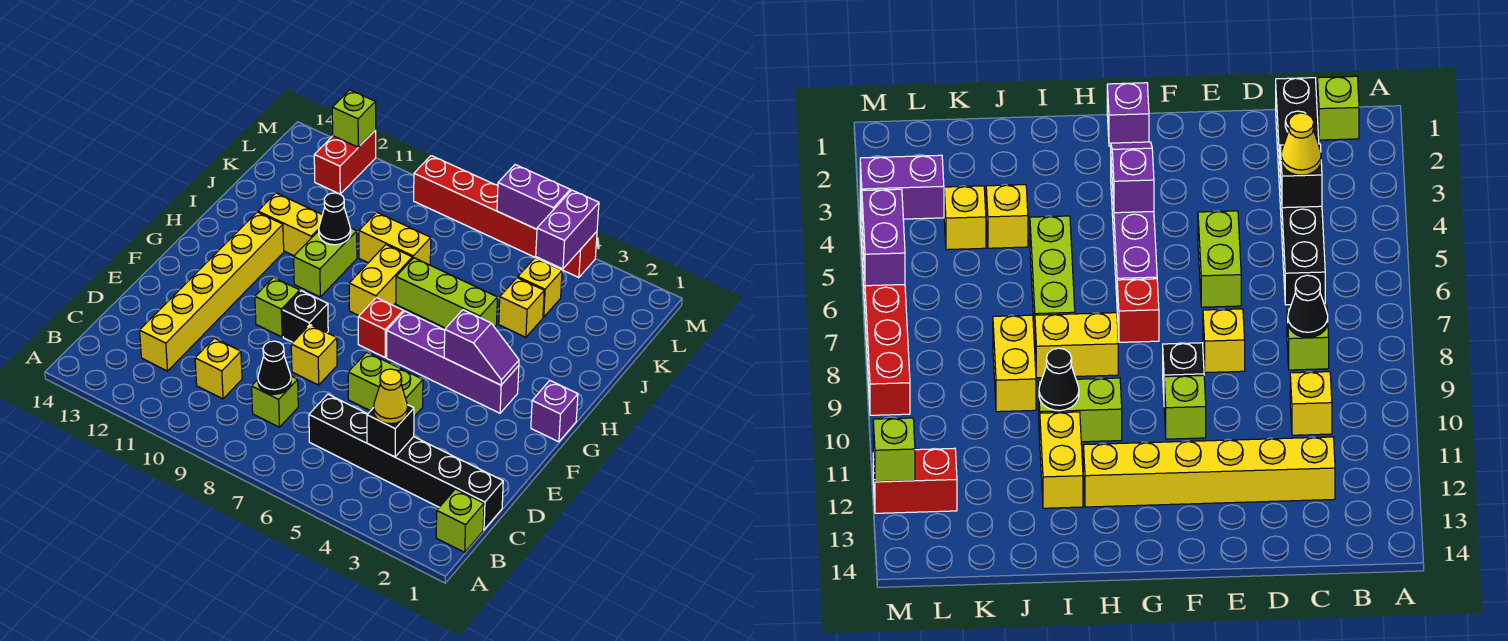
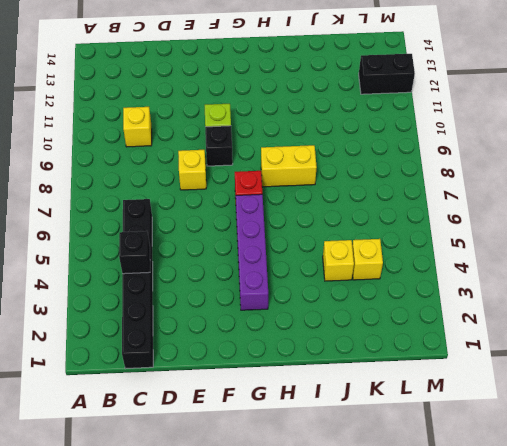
black brick L12:M12 level 1 -> red brick L12:M12 level 1
none -> lime brick B1 level 1
none -> lime brick C8 level 1
none -> yellow brick C12:H12 level 1

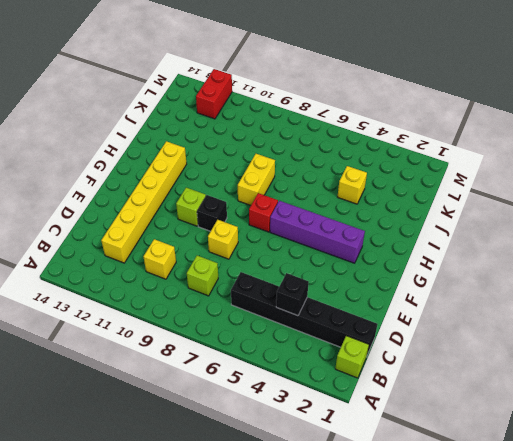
none -> lime brick E5:E6 level 1
none -> purple brick G1 level 1
none -> lime brick H10:I10 level 1

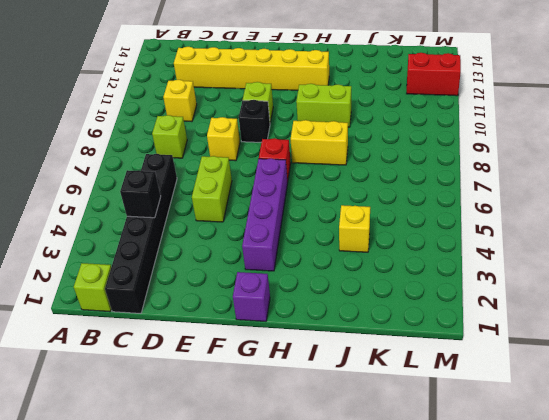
none -> lime brick I5:I7 level 1
none -> yellow brick I11:I12 level 1
none -> yellow brick J8:J9 level 1

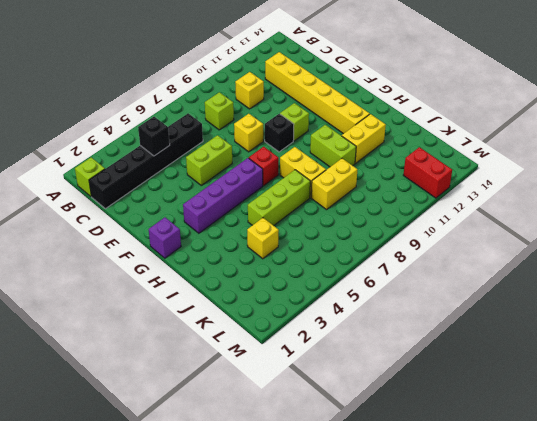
none -> yellow brick K4 level 1
none -> red brick M4:M9 level 1
none -> black cone C8 level 2

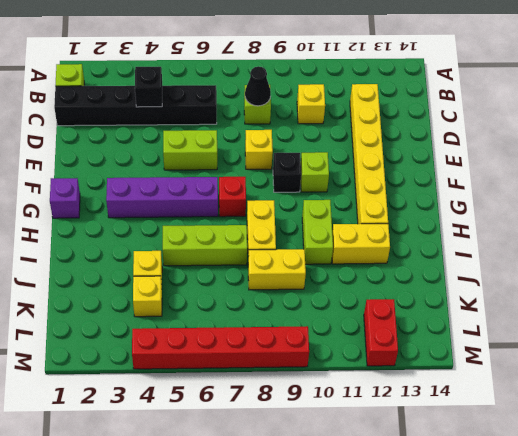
none -> purple slope G3:G4 level 2 top 4
none -> black cone I10 level 2
none -> purple brick L4:M4 level 2

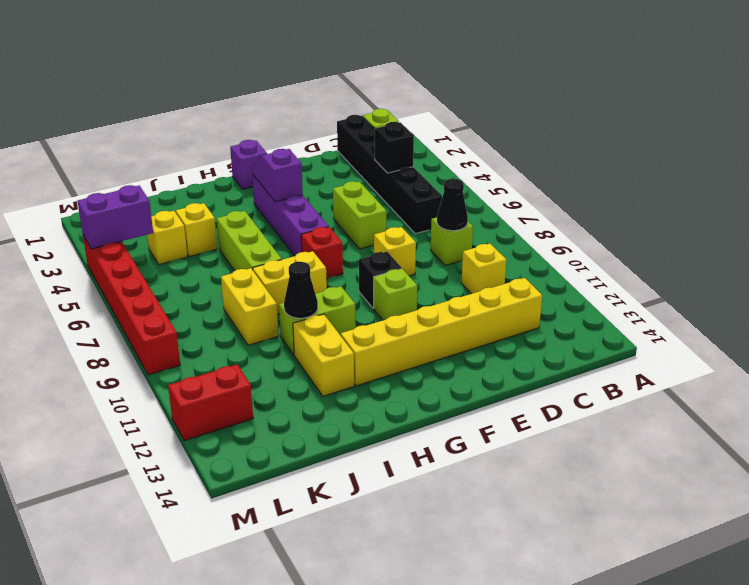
none -> purple brick M5:M6 level 2
none -> lime brick M12 level 2
none -> yellow cone C4 level 3

